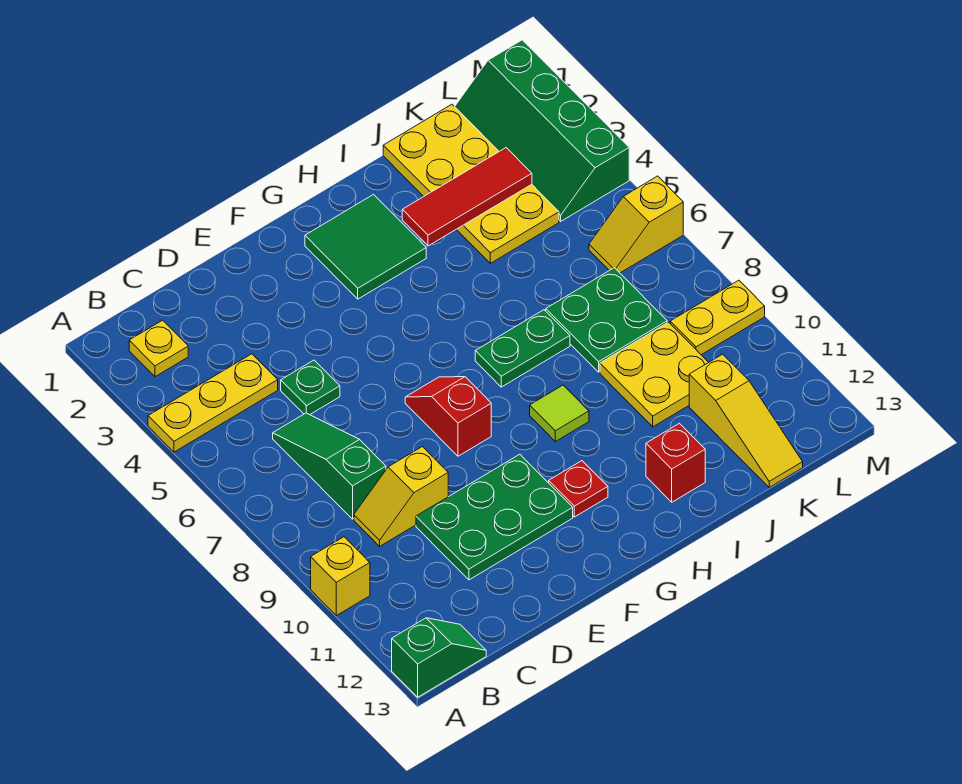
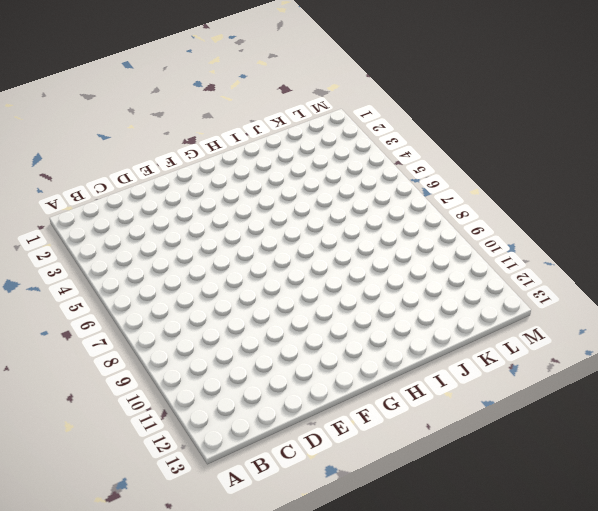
none -> yellow plate A4:C4 level 1
none -> yellow brick A10 level 1
none -> green slope A13:B13 level 1 top A

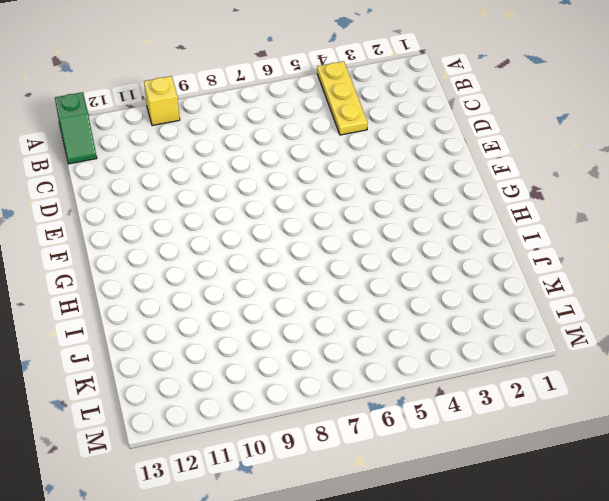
none -> yellow plate B2 level 1
none -> green slope C6:C8 level 1 top 8
none -> yellow slope C9:D9 level 1 top D

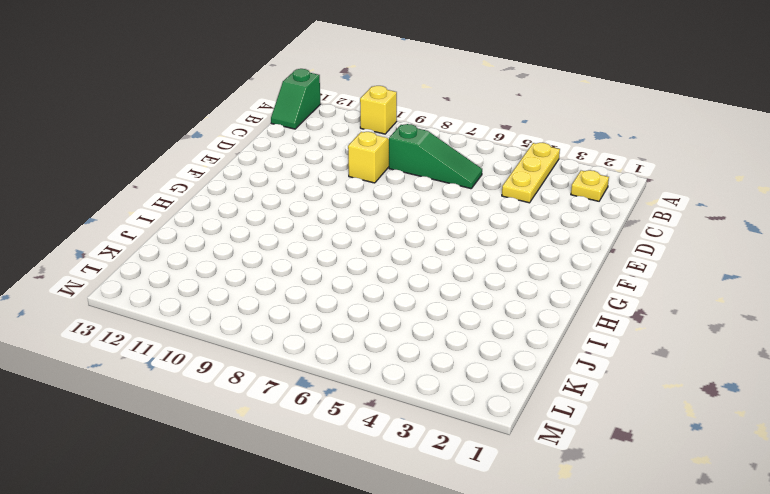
none -> green plate D5 level 1
none -> green plate D10:F11 level 1
none -> red slope F7:F8 level 1 top 8

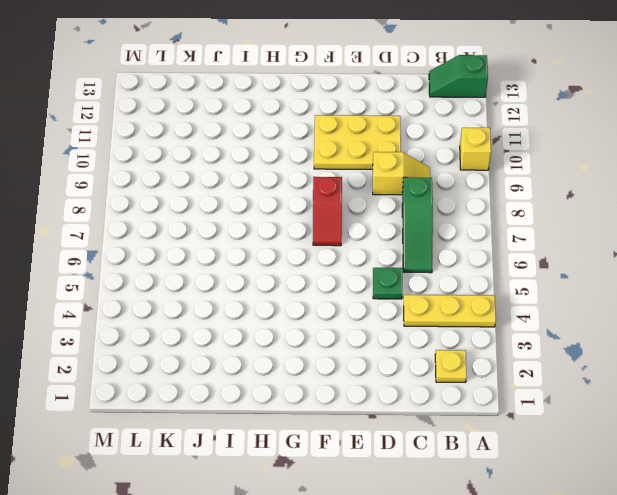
yellow plate D10:F11 level 1 -> green plate D10:F11 level 1
none -> green tile G2:H3 level 1
none -> red plate G11 level 1
none -> green plate H7:I7 level 1

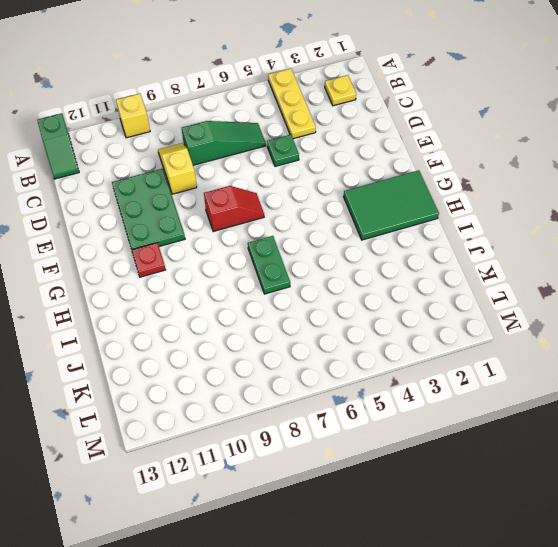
green tile G1:H3 level 1 -> green tile G2:H3 level 1
none -> lime tile H9 level 1
none -> red brick I12 level 1
none -> yellow plate J1:K4 level 1

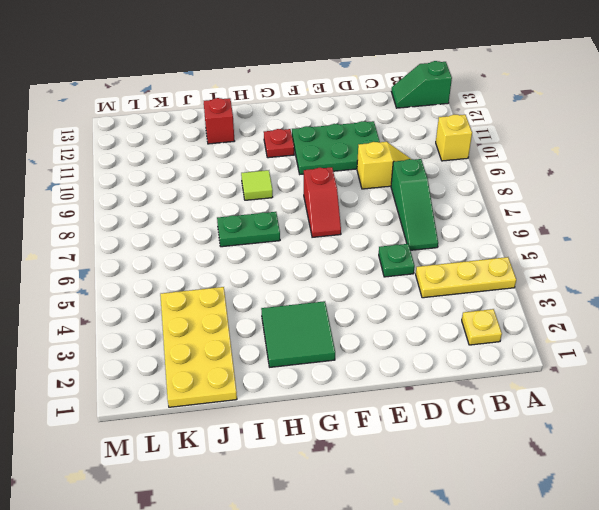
none -> green plate J7:K8 level 1
none -> yellow plate J9:K10 level 1
none -> yellow slope K11:K13 level 1 top 11

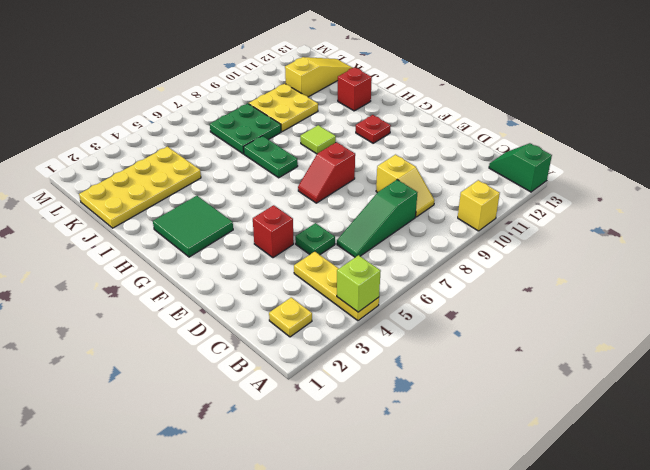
lime brick A4 level 2 -> none
red brick E4 level 1 -> none
none -> green plate D10:F11 level 1
none -> green slope L1:M4 level 1 top M
none -> yellow slope L6:M6 level 1 top M

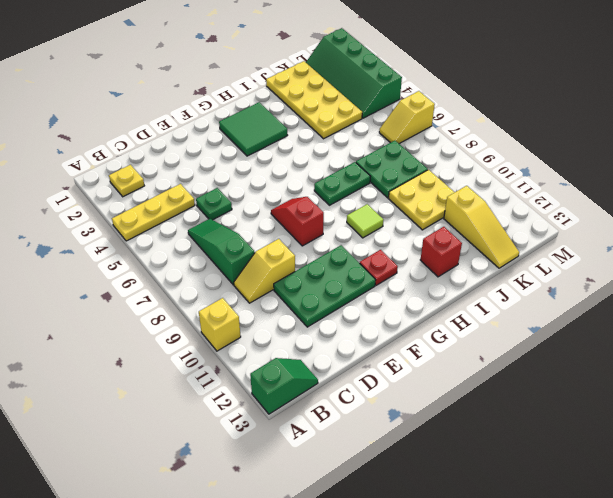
none -> yellow plate L9:M9 level 1
none -> red tile I3:K3 level 2

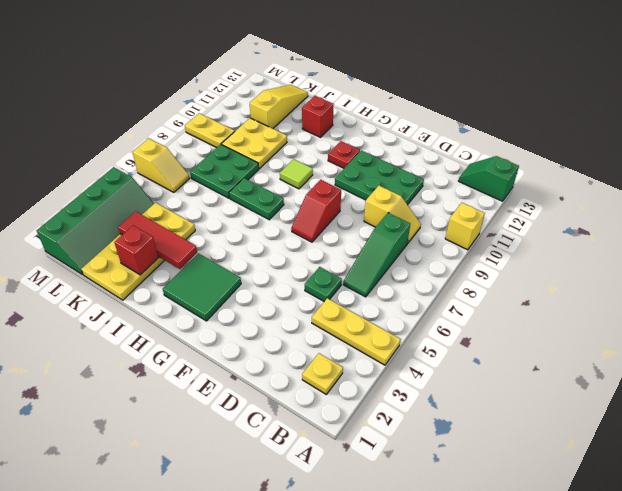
red brick J2 level 2 -> none

